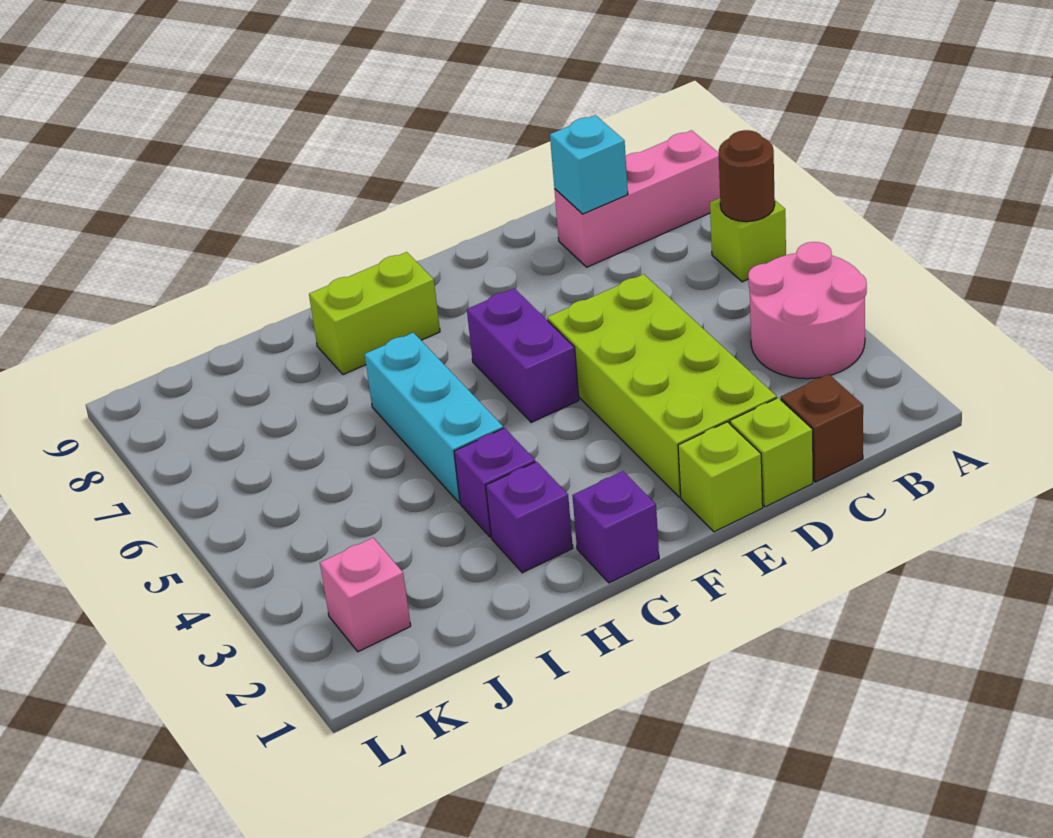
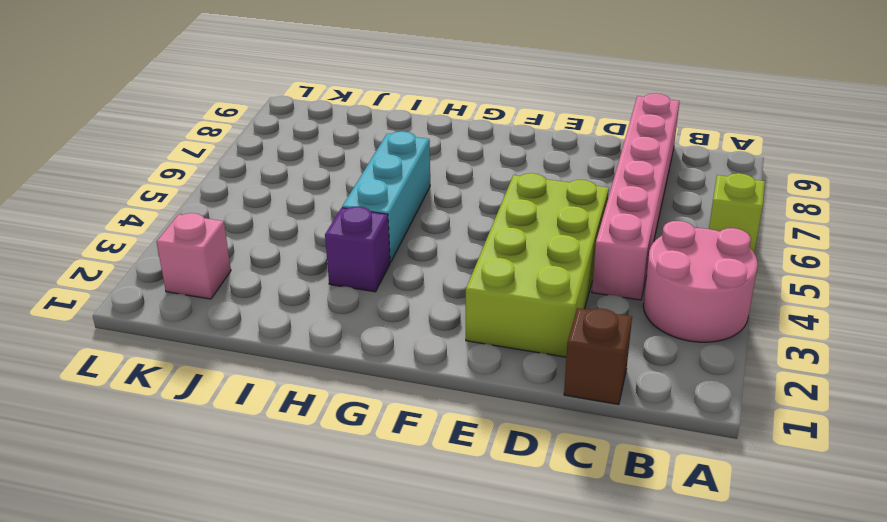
pink brick C4:C9 level 1 -> pink brick A8:C8 level 1
none -> lime brick D1 level 1
none -> lime brick E1 level 1
none -> purple brick F5:F6 level 1

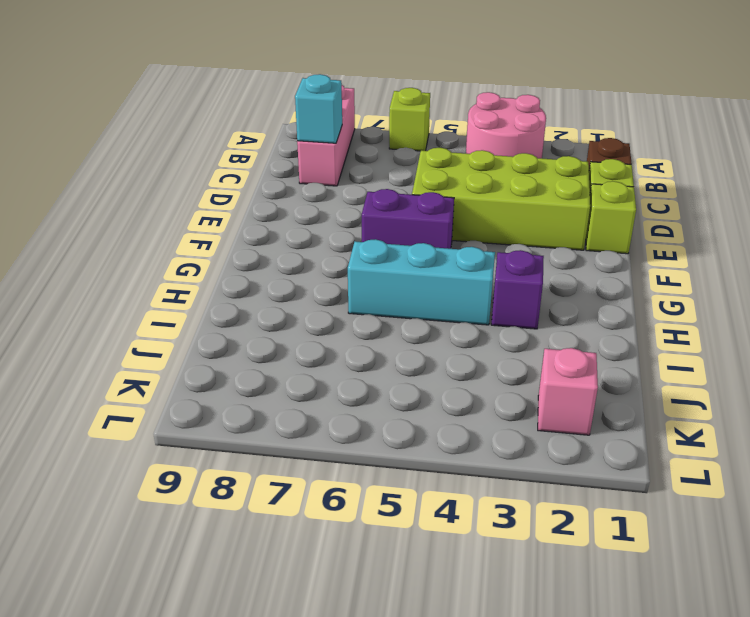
none -> purple brick G1 level 1
none -> lime brick G8:H8 level 1
none -> purple brick H2 level 1

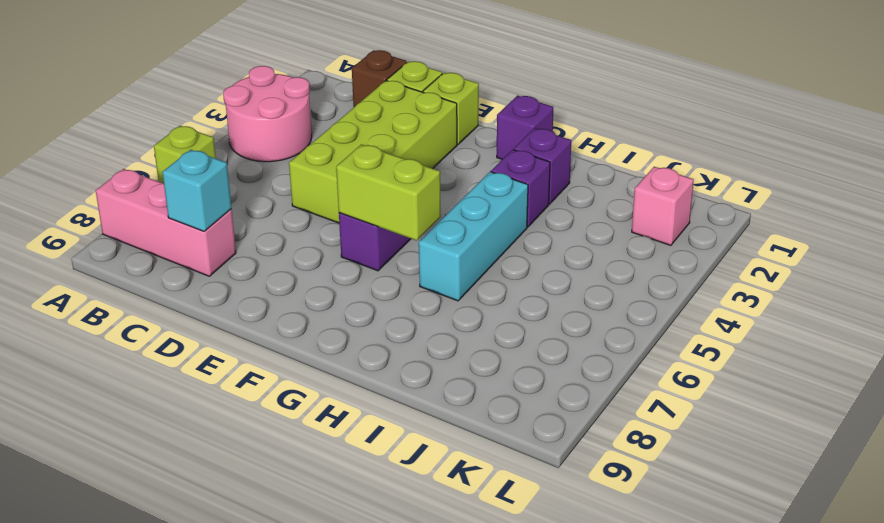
lime brick F6:G6 level 2 -> lime brick G8:H8 level 1
none -> brown round brick A6 level 2

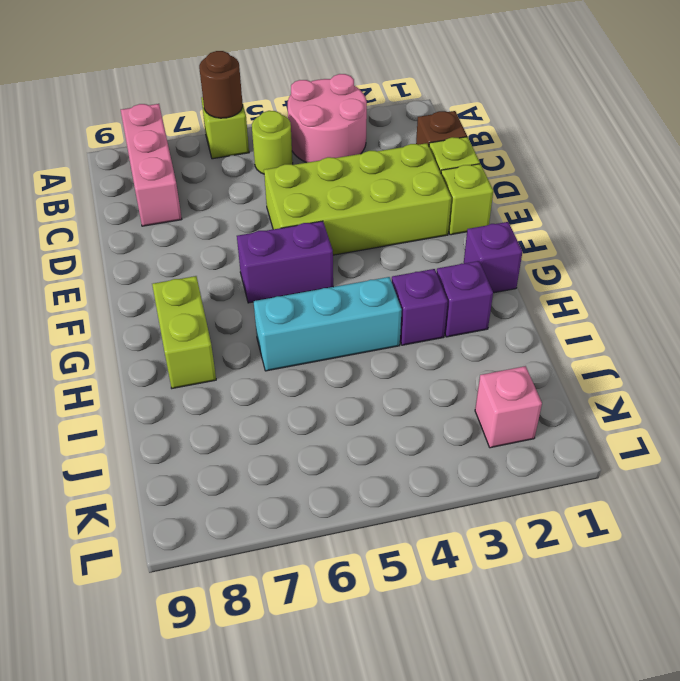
lime round brick B5 level 1 -> none
none -> cyan brick C8 level 2

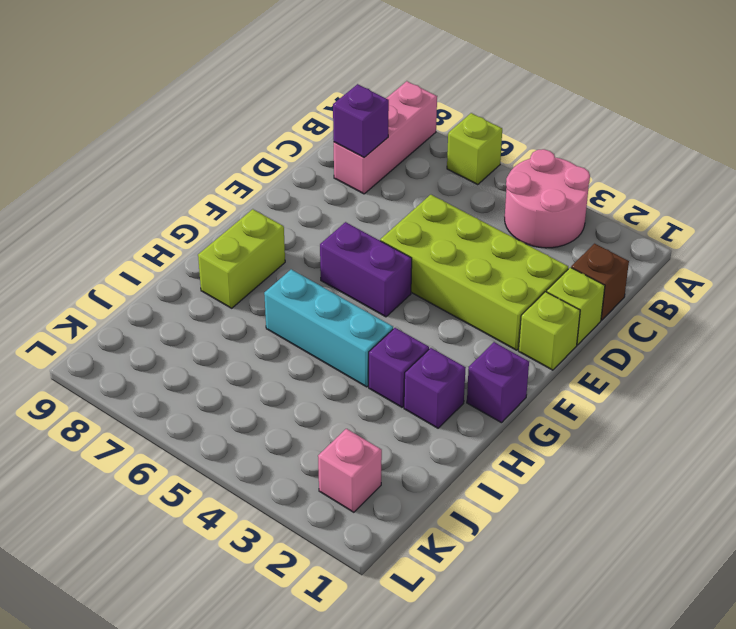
purple brick C8 level 2 -> cyan brick C8 level 2
none -> brown round brick A6 level 2

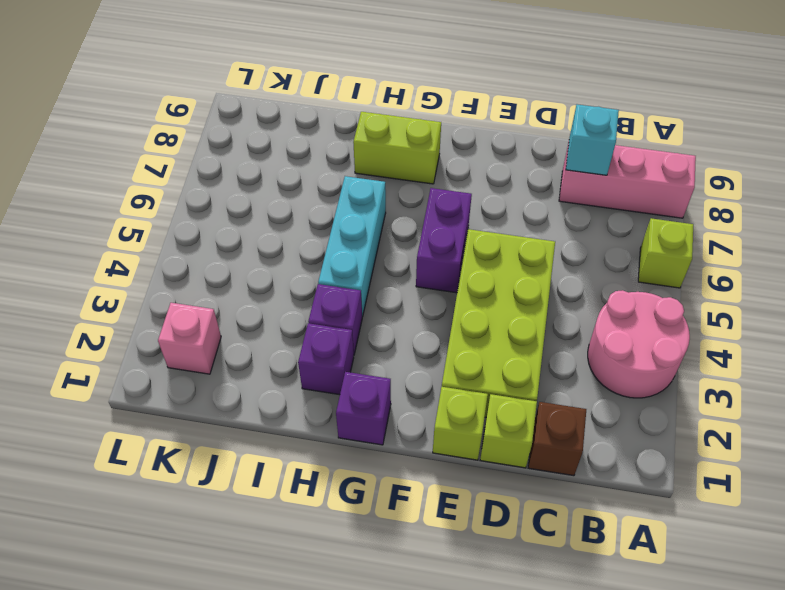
none -> brown round brick A6 level 2

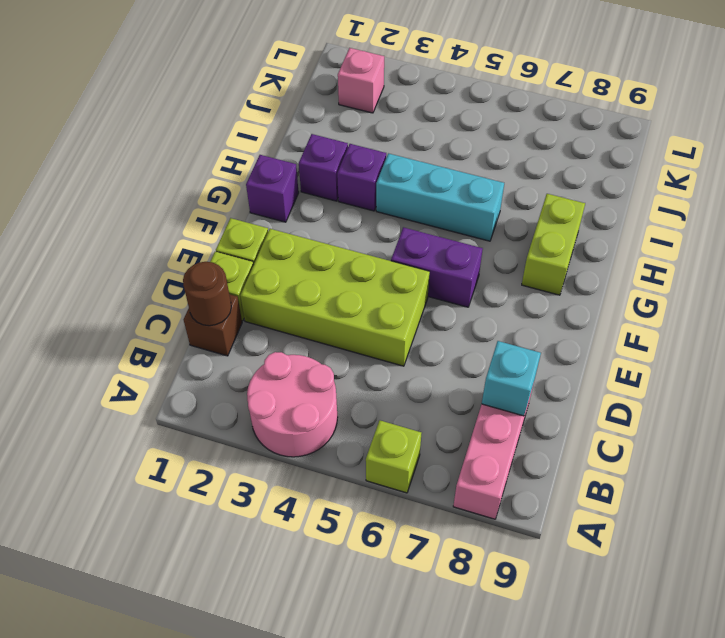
brown round brick C1 level 2 -> brown round brick A6 level 2

